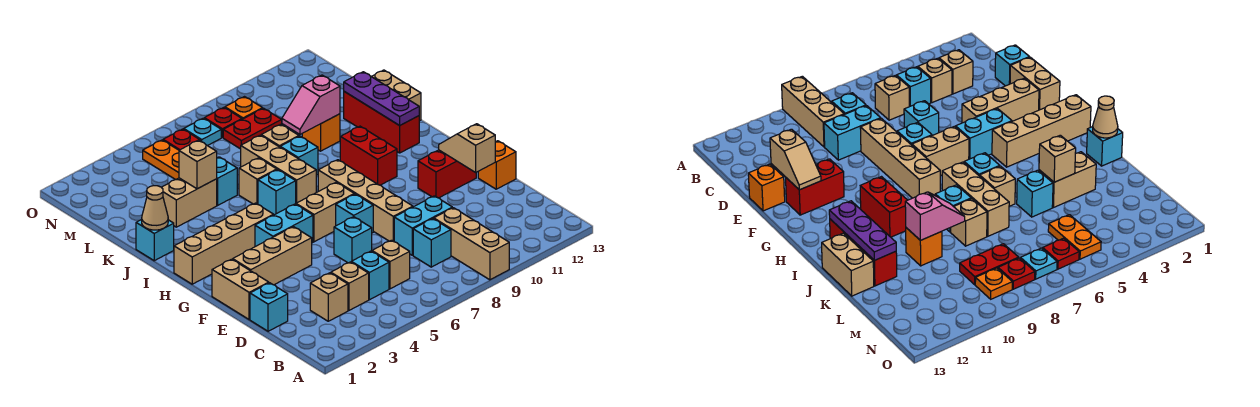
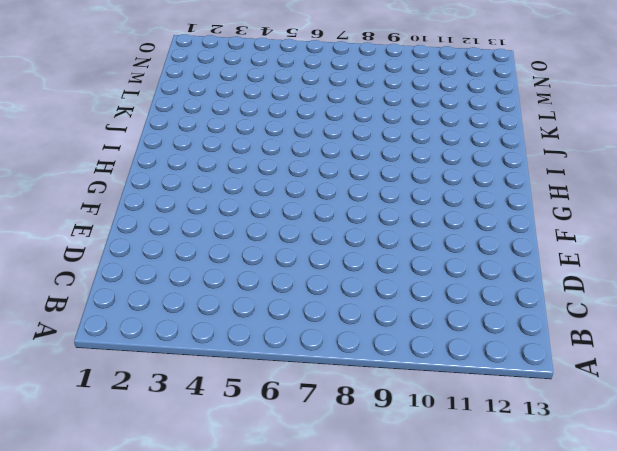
none -> tan brick A9:C9 level 1
none -> tan brick C3 level 1
none -> tan brick C4 level 1
none -> cyan brick C5 level 1

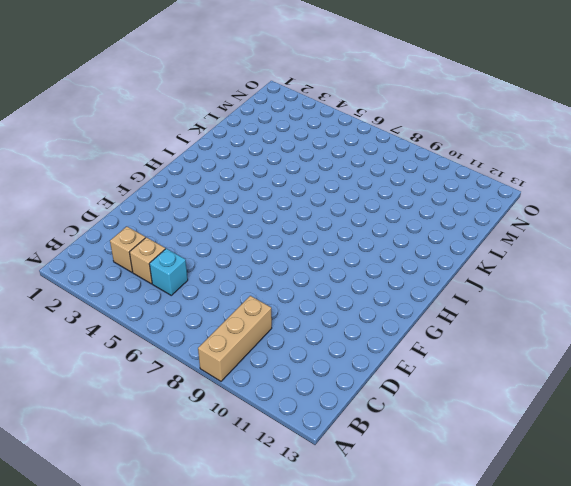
none -> tan brick C6 level 1
none -> cyan brick C8 level 1
none -> cyan brick D1 level 1
none -> cyan brick D8:D9 level 1

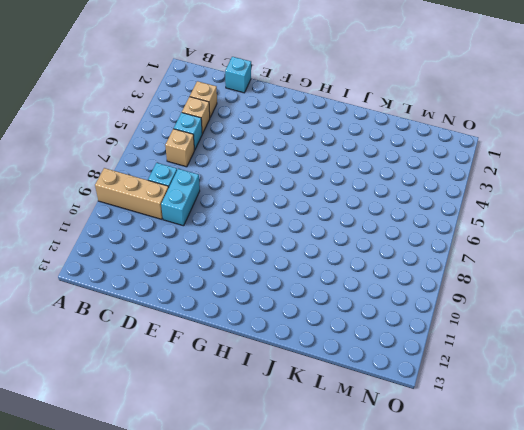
none -> tan brick E1:F1 level 1
none -> cyan brick E6 level 1
none -> tan brick E8:H8 level 1
none -> orange brick E13 level 1

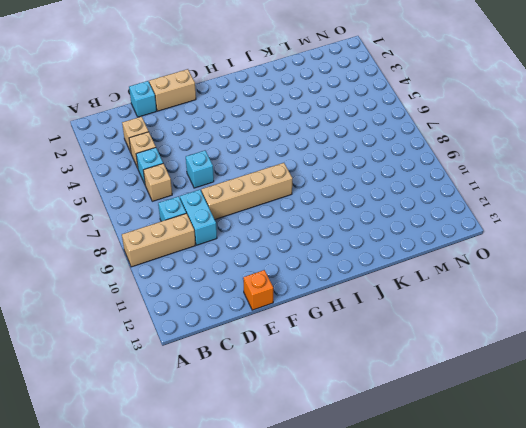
none -> tan brick F2:F4 level 1
none -> cyan brick F7 level 1
none -> red brick F11:F12 level 1
none -> cyan brick G4:G5 level 1

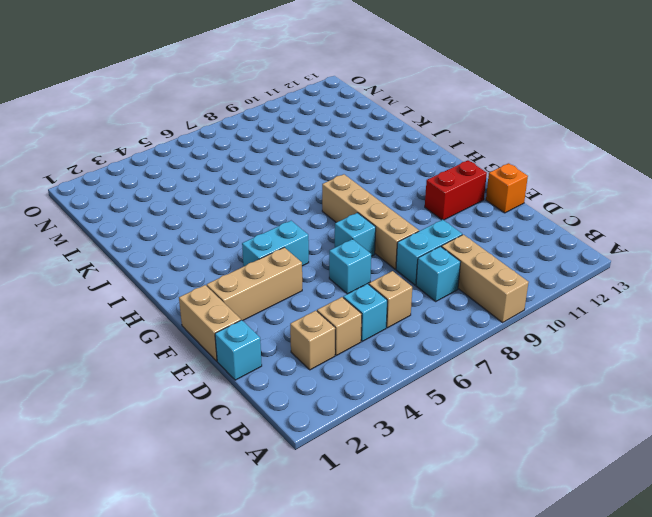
none -> tan brick G6:G7 level 1
none -> tan brick H1:H4 level 1
none -> red brick H10:I10 level 1
none -> cyan brick I6 level 1

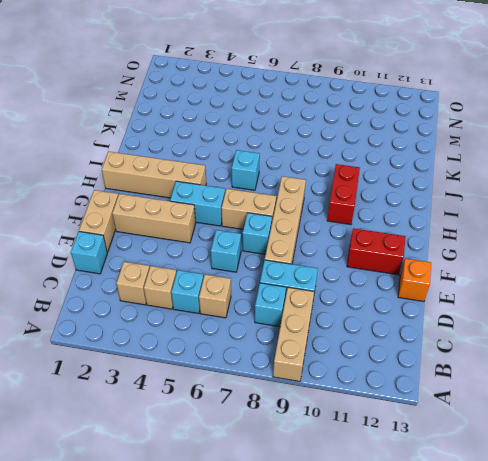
none -> tan brick I7:K7 level 1
none -> red brick I12:K12 level 1
none -> cyan brick J1 level 1
none -> tan brick J6 level 1

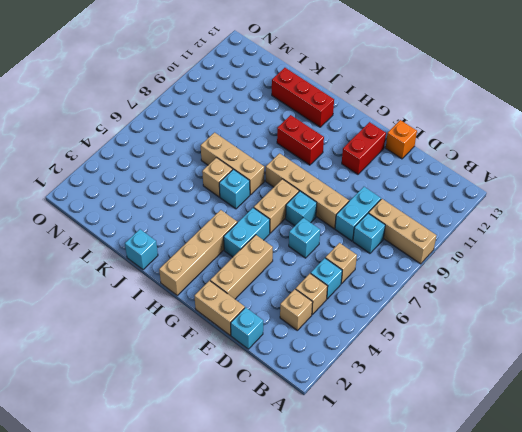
none -> cyan brick J8 level 1
none -> tan brick J13:K13 level 1
none -> tan brick K3:K4 level 1
none -> cyan brick K5 level 1

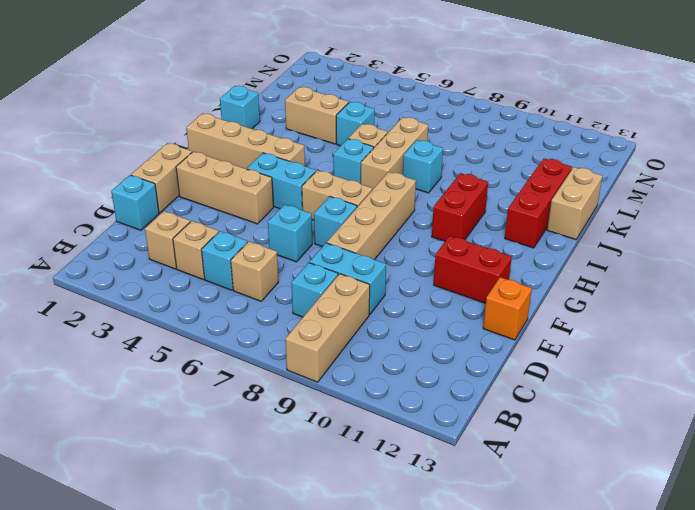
none -> tan brick K8 level 1
none -> orange brick K10 level 1
none -> orange plate M5:N5 level 1
none -> red plate M8:M9 level 1

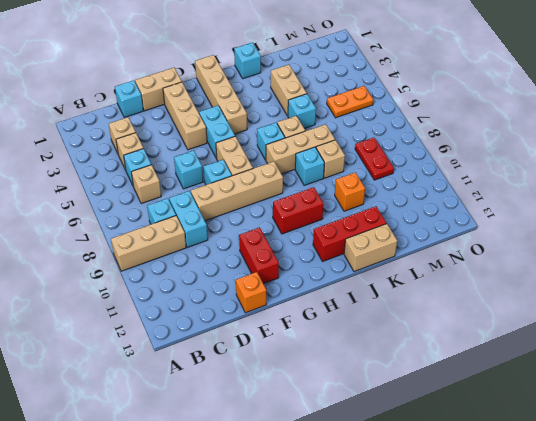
none -> red plate N6 level 1
none -> cyan plate N7 level 1
none -> red plate N8 level 1
none -> orange plate N9 level 1

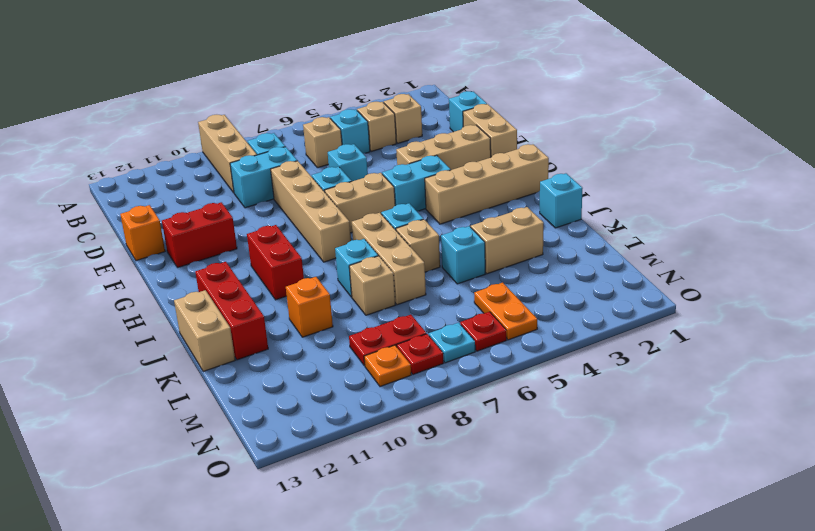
none -> tan slope E12:F12 level 2 top E
none -> purple plate I12:K12 level 2
none -> tan cone J1 level 2
none -> tan brick K4 level 2

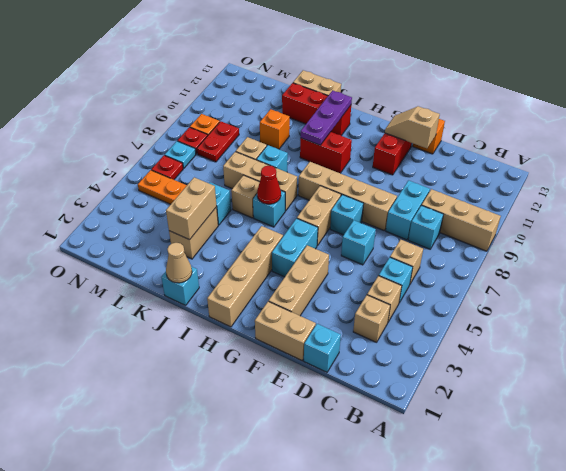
red cone I6 level 2 -> none
purple plate I10:I12 level 2 -> purple plate I12:K12 level 2
tan brick K3:K4 level 2 -> tan brick K4 level 2
none -> pink slope K9:K10 level 2 top 10

